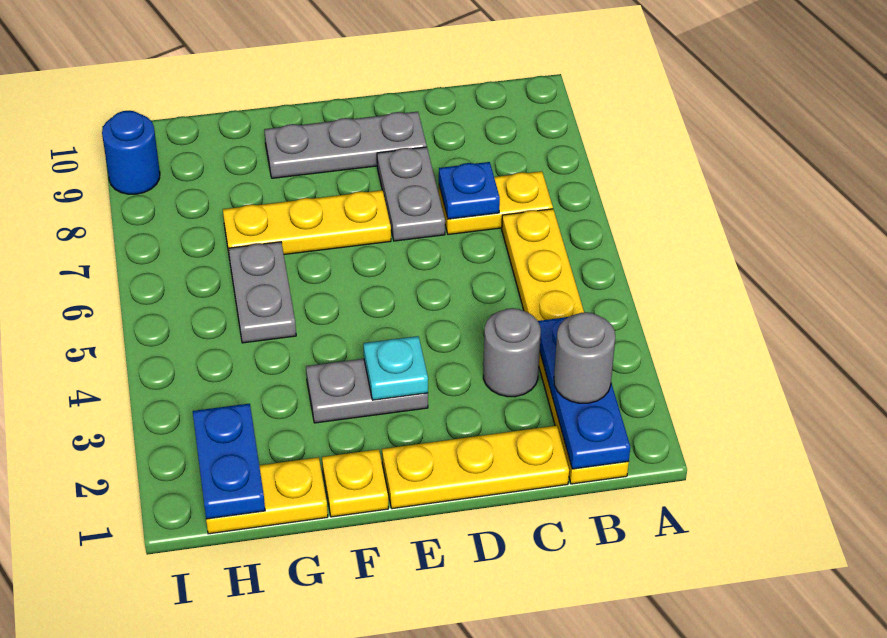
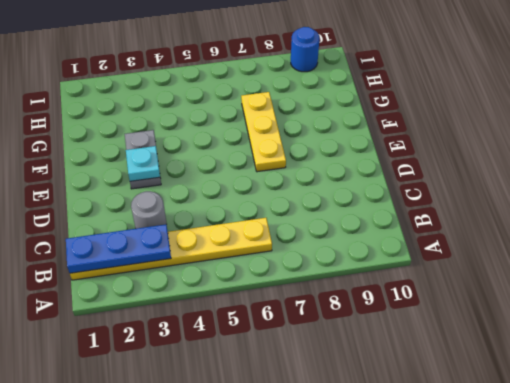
none -> yellow plate B7:C7 level 1
none -> yellow plate C1:E1 level 1
none -> grey plate D7:D8 level 1

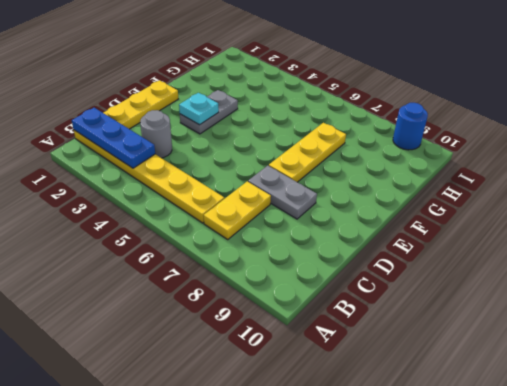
none -> grey plate D9:F9 level 1
none -> yellow plate F1 level 1
none -> yellow plate G1:H1 level 1

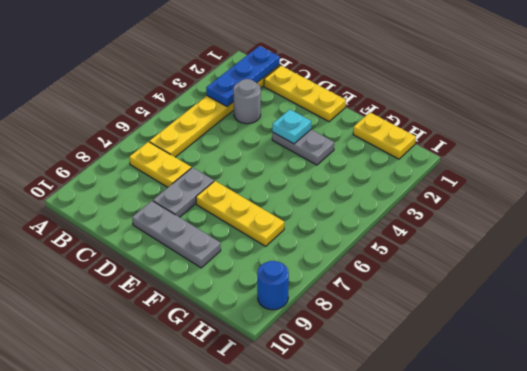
none -> yellow plate F1 level 1
none -> grey plate G5:G6 level 1
none -> blue plate C7 level 2

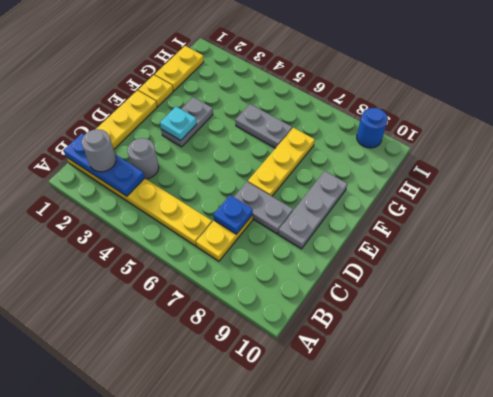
none -> blue plate H1:H2 level 2

